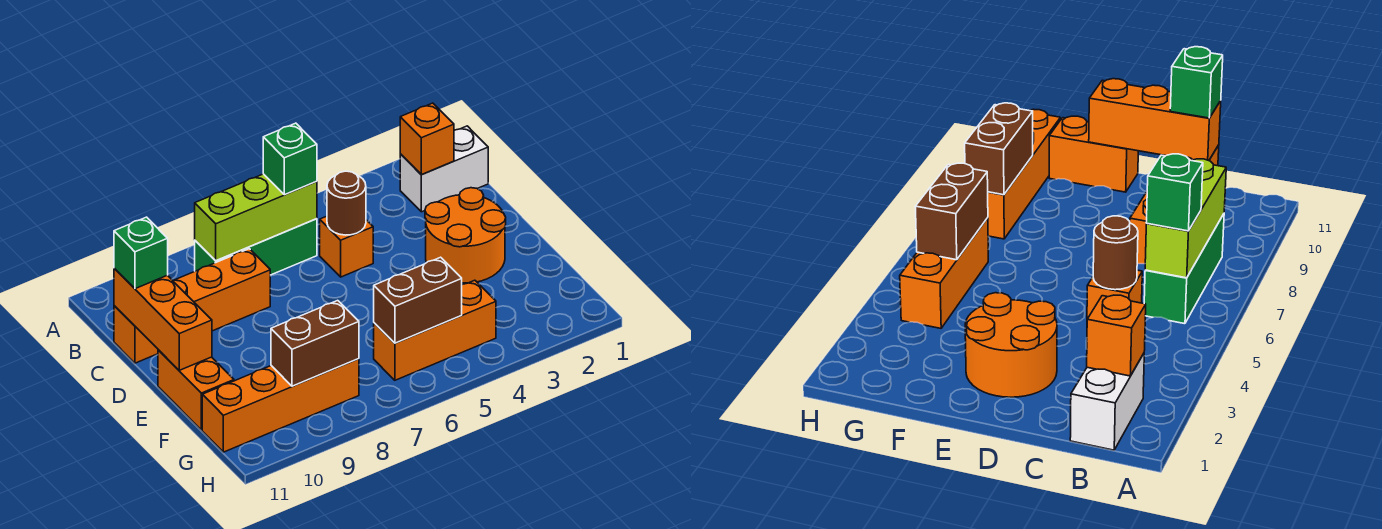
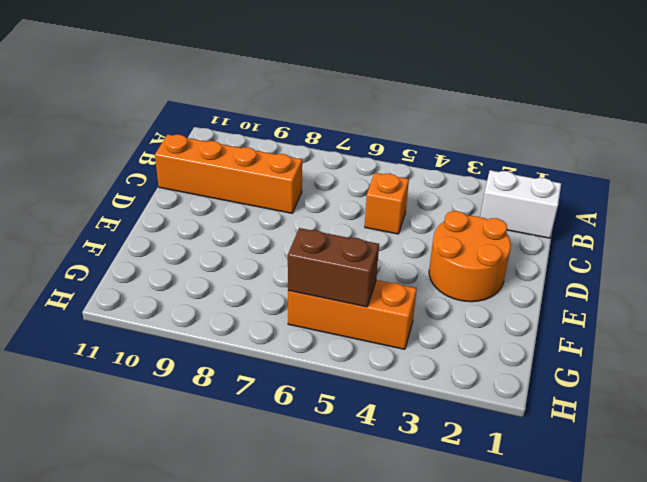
none -> green brick B6:B8 level 1
none -> orange brick E11:F11 level 1
none -> orange brick G8:G11 level 1

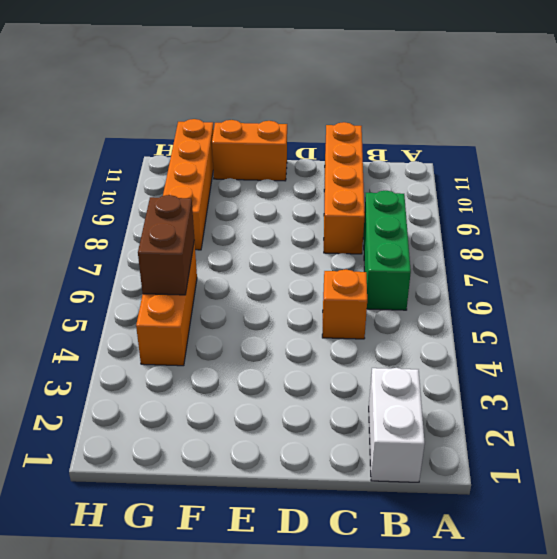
none -> orange round brick D2:E3 level 1
none -> orange brick B2 level 2
none -> lime brick B6:B8 level 2

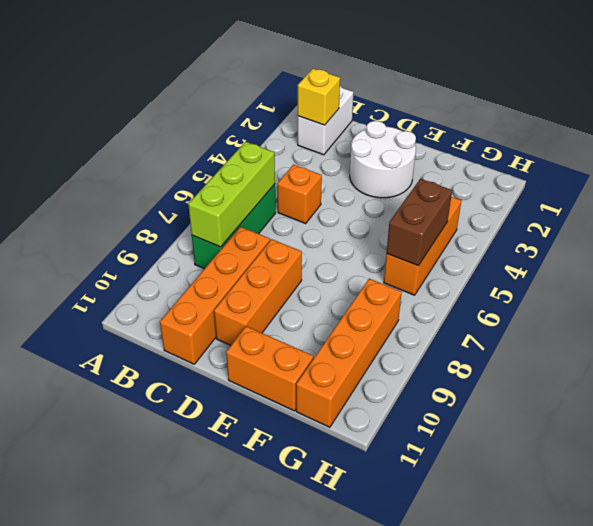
yellow brick B2 level 2 -> orange brick B2 level 2
white round brick D2:E3 level 1 -> orange round brick D2:E3 level 1
orange brick D8:D10 level 1 -> orange brick C11:E11 level 2
none -> brown round brick C5 level 2
none -> brown brick G8:G9 level 2
none -> green brick B6 level 3

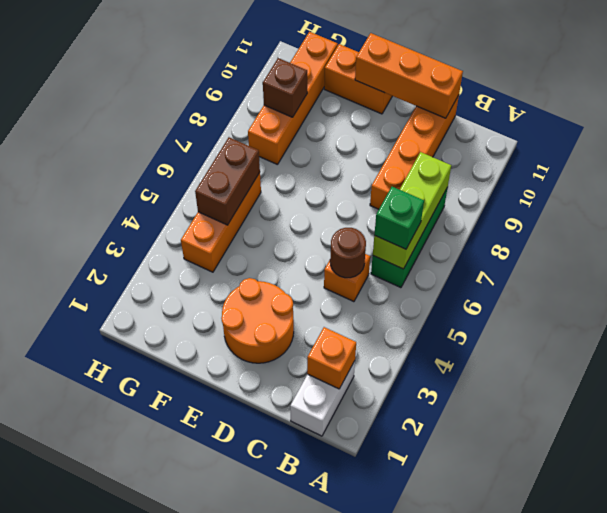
brown brick G9 level 2 -> brown brick G8:G9 level 2
none -> green brick C11 level 3

